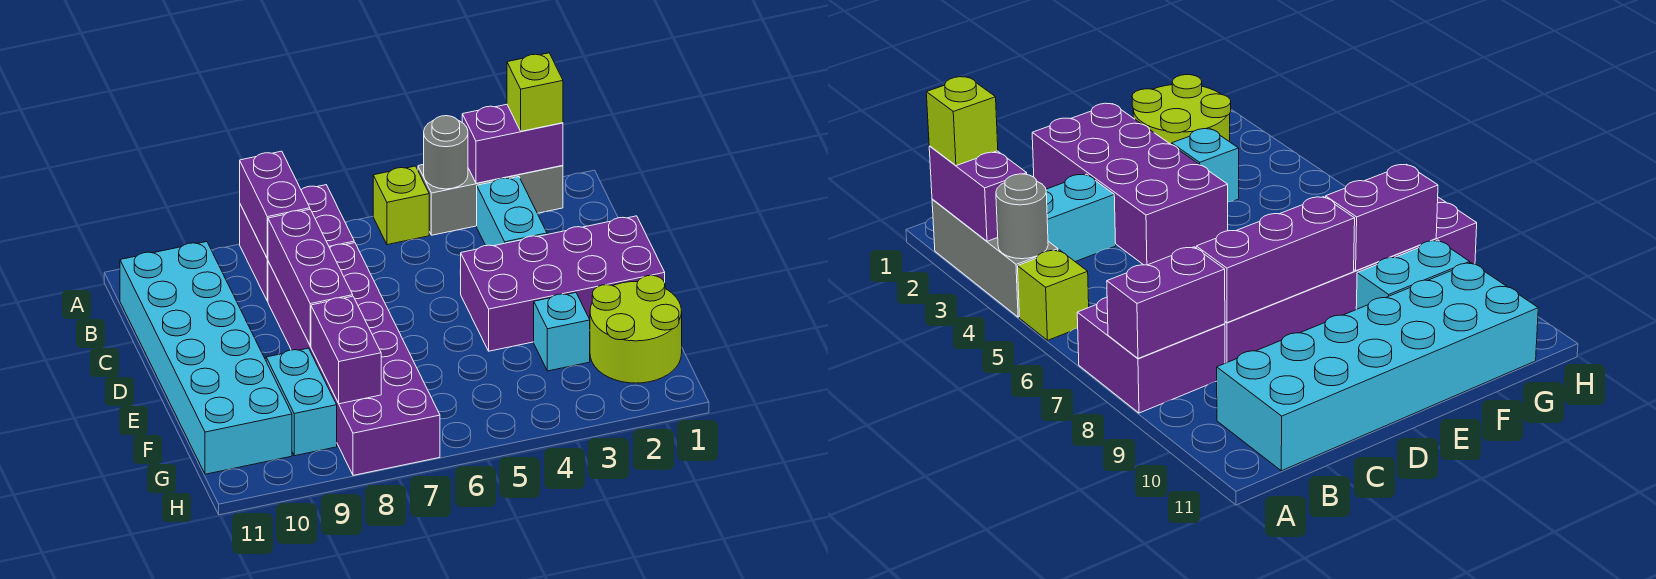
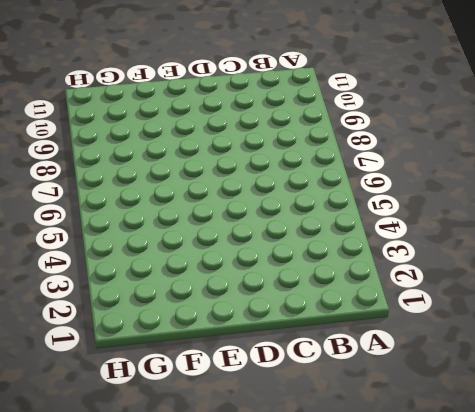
none -> grey brick A2:A4 level 1
none -> lime brick A5 level 1
none -> purple brick A7:B8 level 1

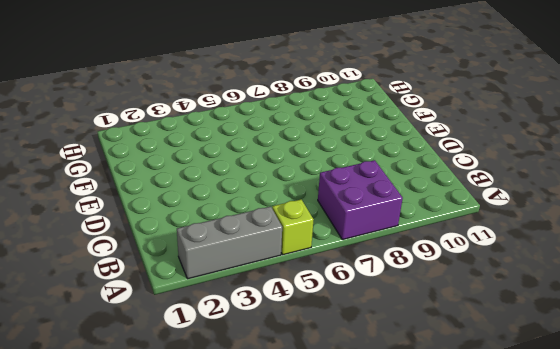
none -> cyan brick B3:C3 level 1
none -> cyan brick B10:G11 level 1
none -> purple brick C7:H8 level 1

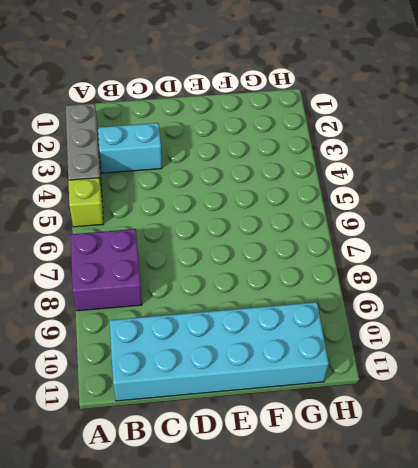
none -> purple brick C7:H8 level 1
none -> purple brick D1:E4 level 1
none -> lime round brick F1:G2 level 1

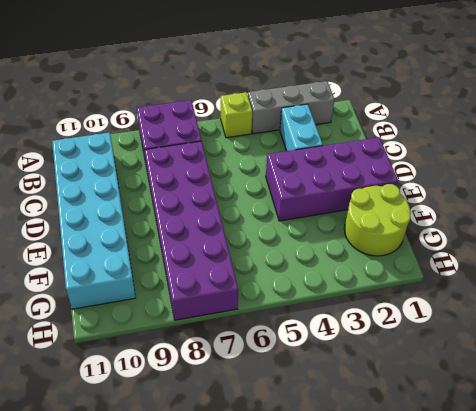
none -> cyan brick F3 level 1
none -> cyan brick F9:G9 level 1
none -> purple brick A2:A3 level 2

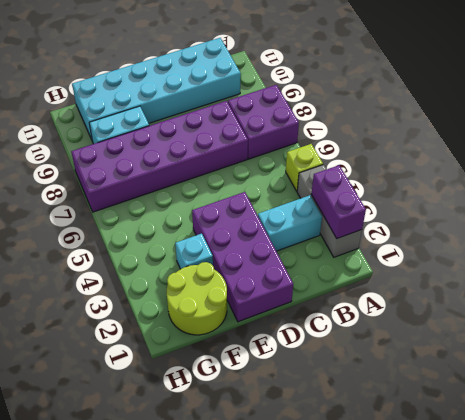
none -> grey round brick A4 level 2
none -> purple brick A8:B8 level 2
none -> purple brick C8:E8 level 2

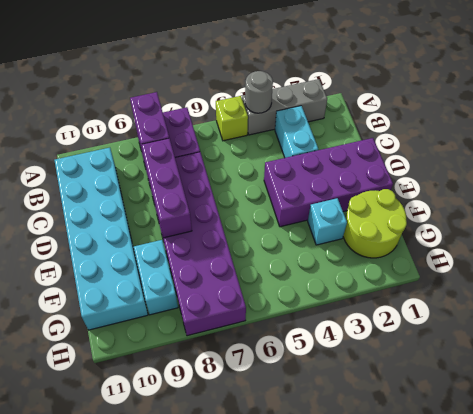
none -> purple brick A2:A3 level 2
none -> purple brick F8:G8 level 2
none -> lime brick A2 level 3

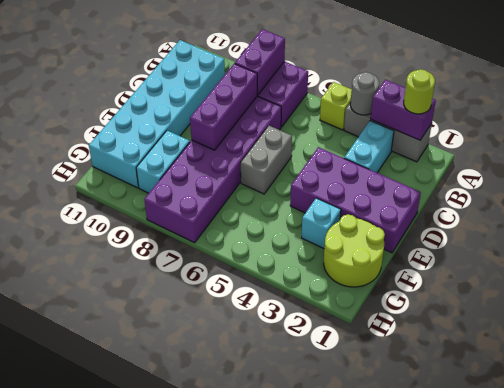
lime round brick A2 level 3 -> lime brick A2 level 3
grey brick D6:E6 level 1 -> none
none -> purple brick F8:G8 level 2

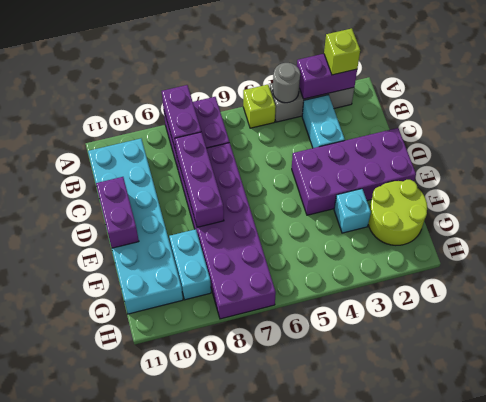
purple brick D11:E11 level 2 -> purple brick F8:G8 level 2

